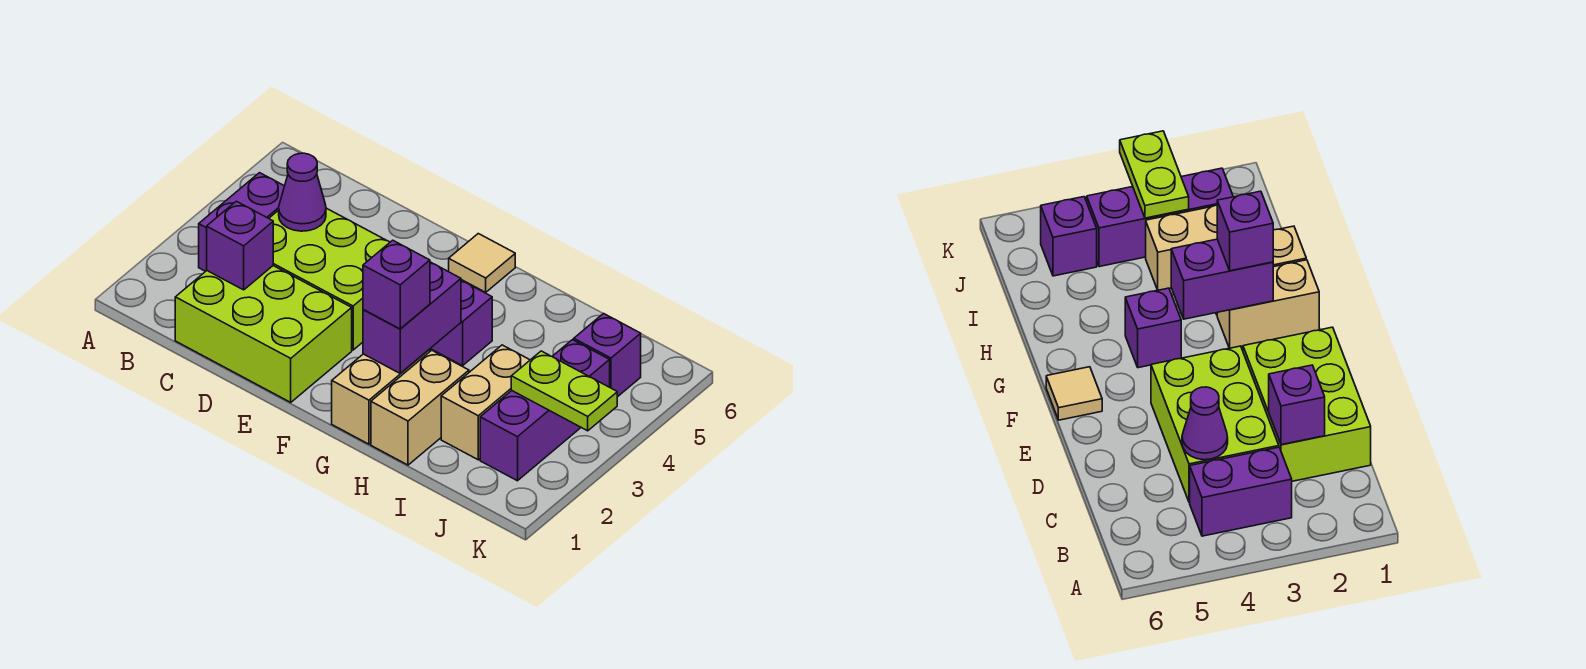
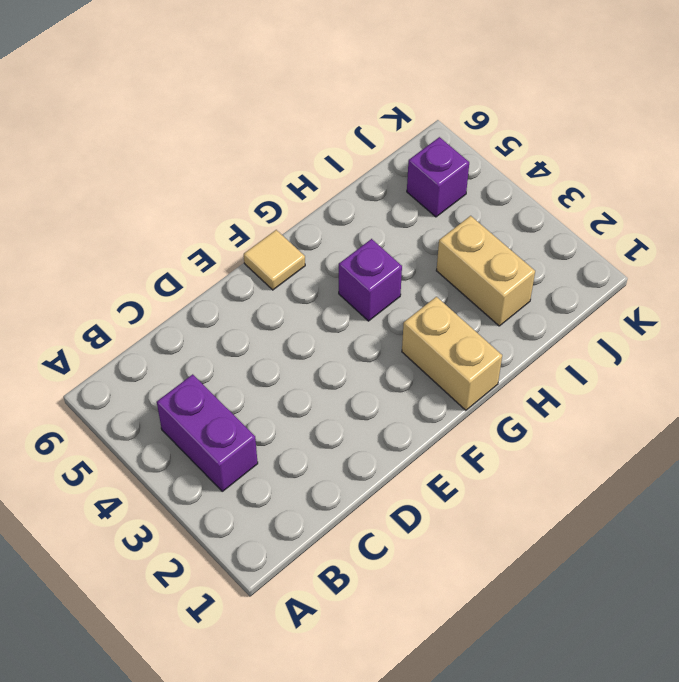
none -> lime brick C1:E2 level 1
none -> lime brick C3:E4 level 1
none -> tan brick H1:H2 level 1

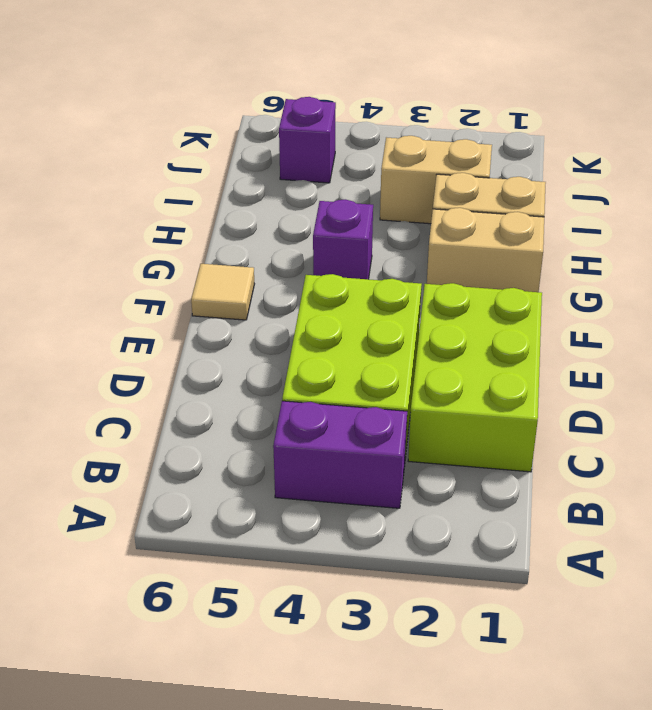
none -> purple brick J2:J4 level 1
none -> purple brick C2 level 2
none -> purple cone C4 level 2

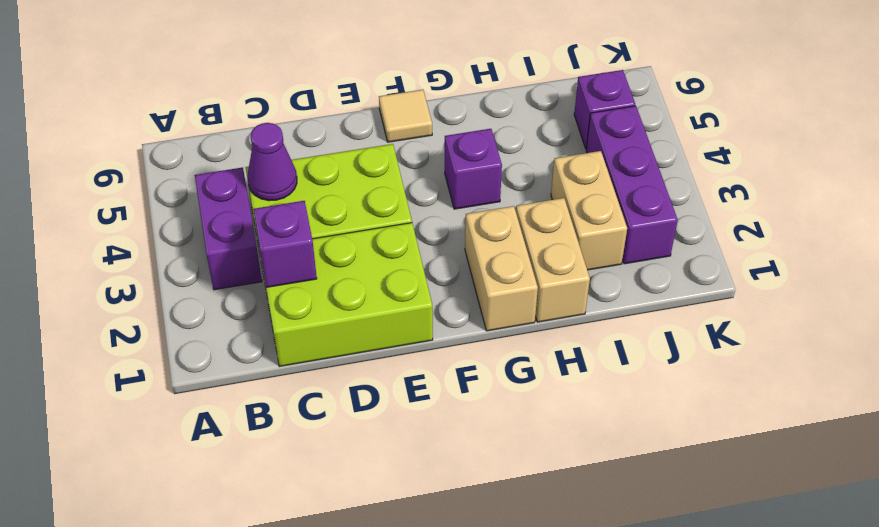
none -> purple brick G2:G3 level 2
none -> lime plate J3:K3 level 2
none -> purple brick G2 level 3

